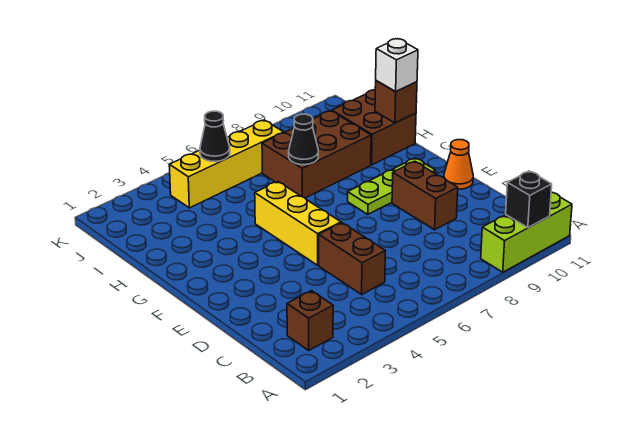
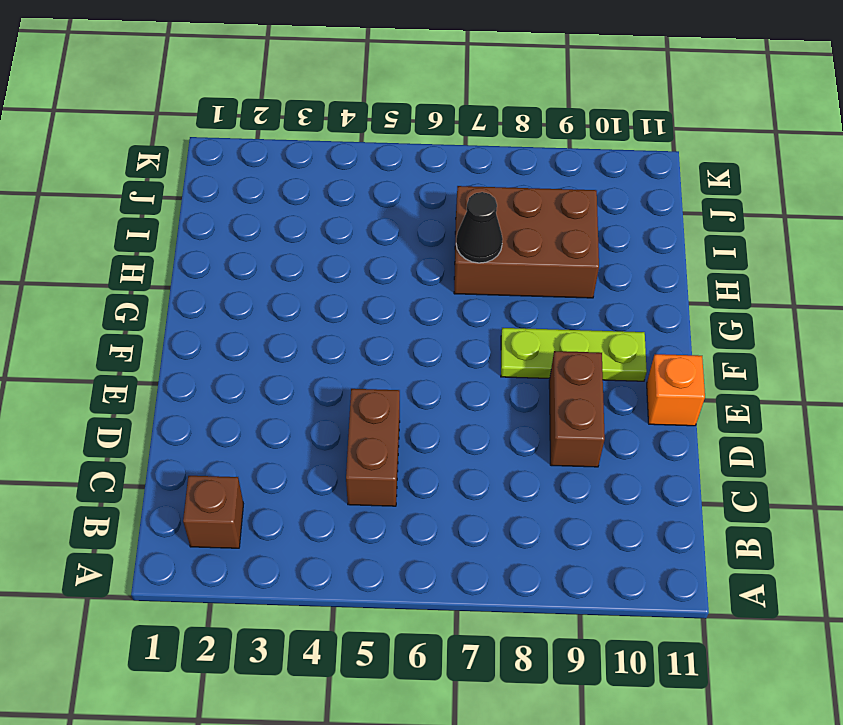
orange brick E11 level 1 -> orange cone E11 level 1
none -> lime brick A9:A11 level 1
none -> yellow brick E5:G5 level 1
none -> brown brick H10:I11 level 1

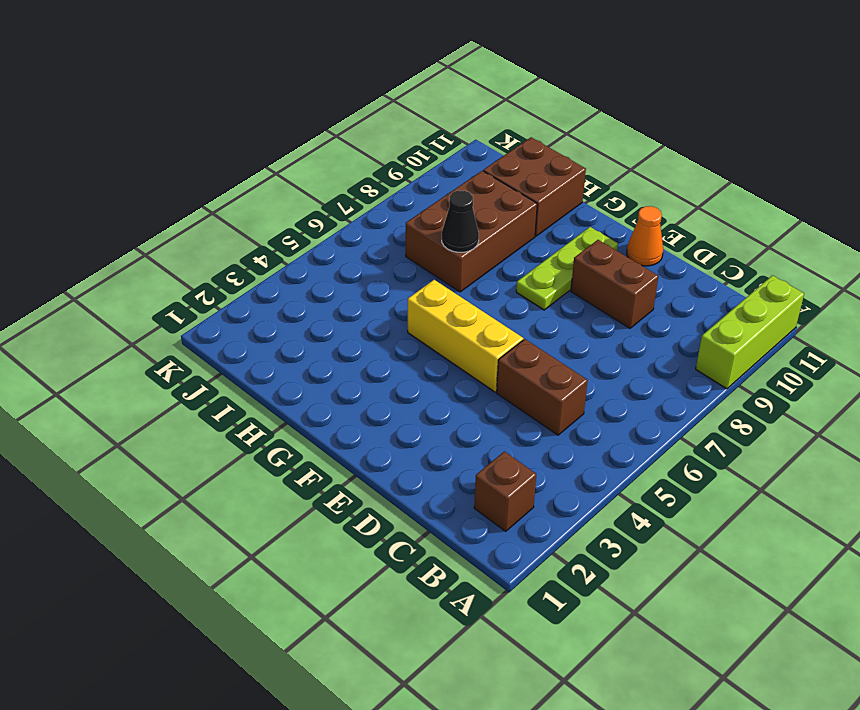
none -> yellow brick J4:J7 level 1
none -> black brick A10 level 2
none -> brown brick H11 level 2

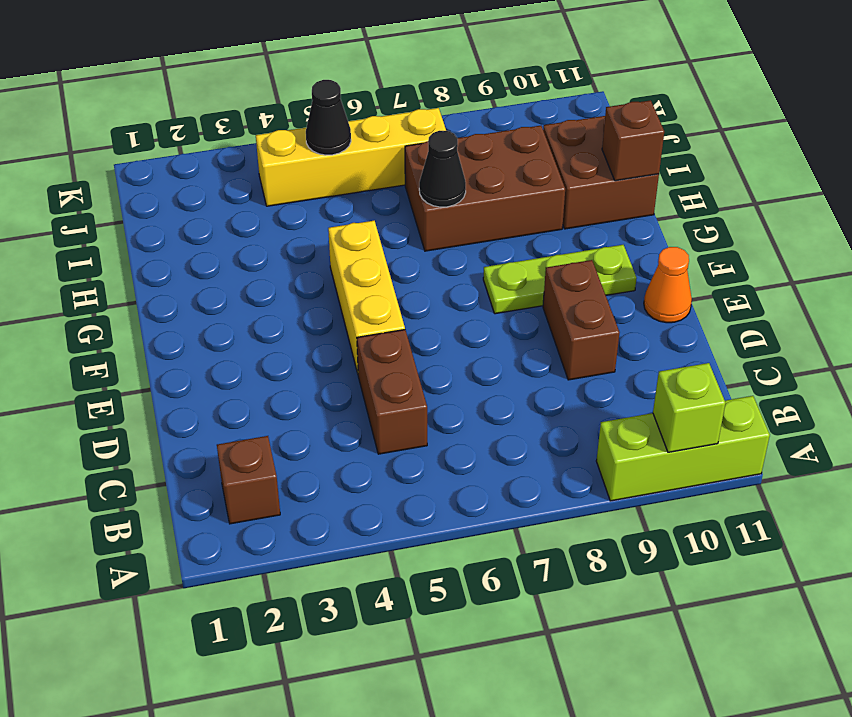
lime brick A10 level 2 -> black brick A10 level 2
none -> white brick H11 level 3

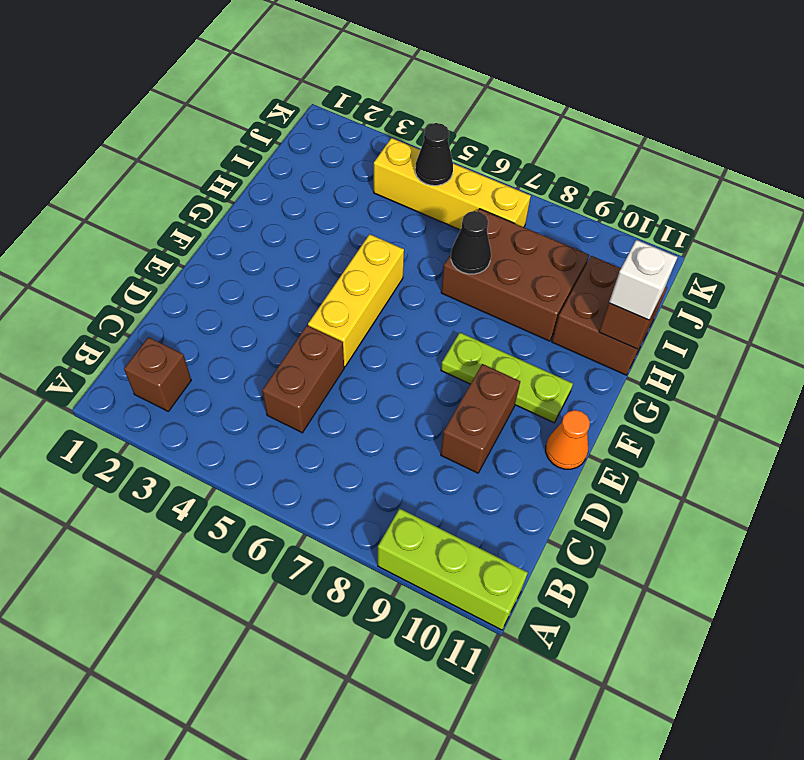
none -> black brick A10 level 2

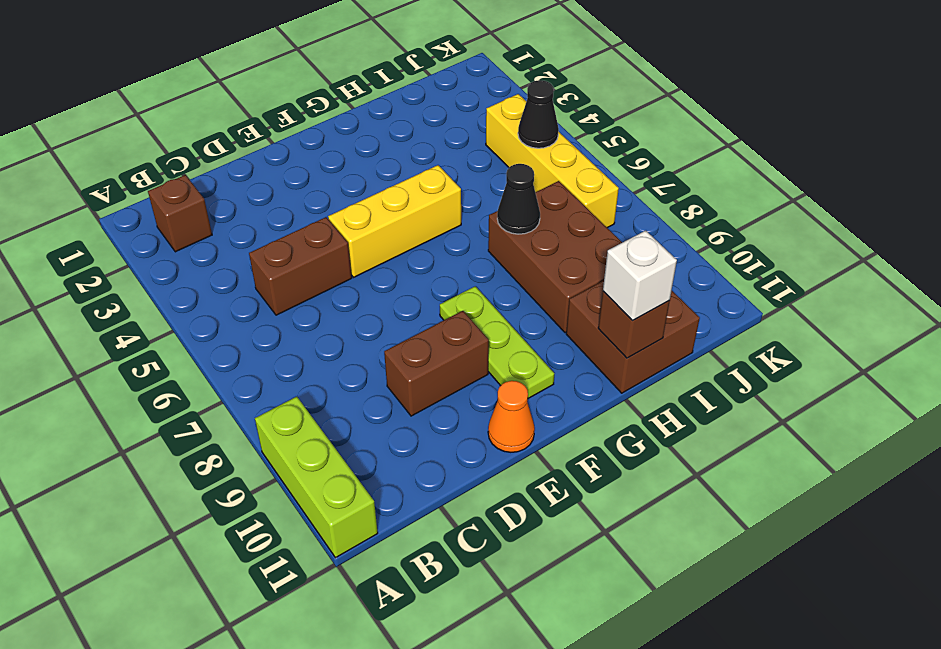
none -> black brick A10 level 2

